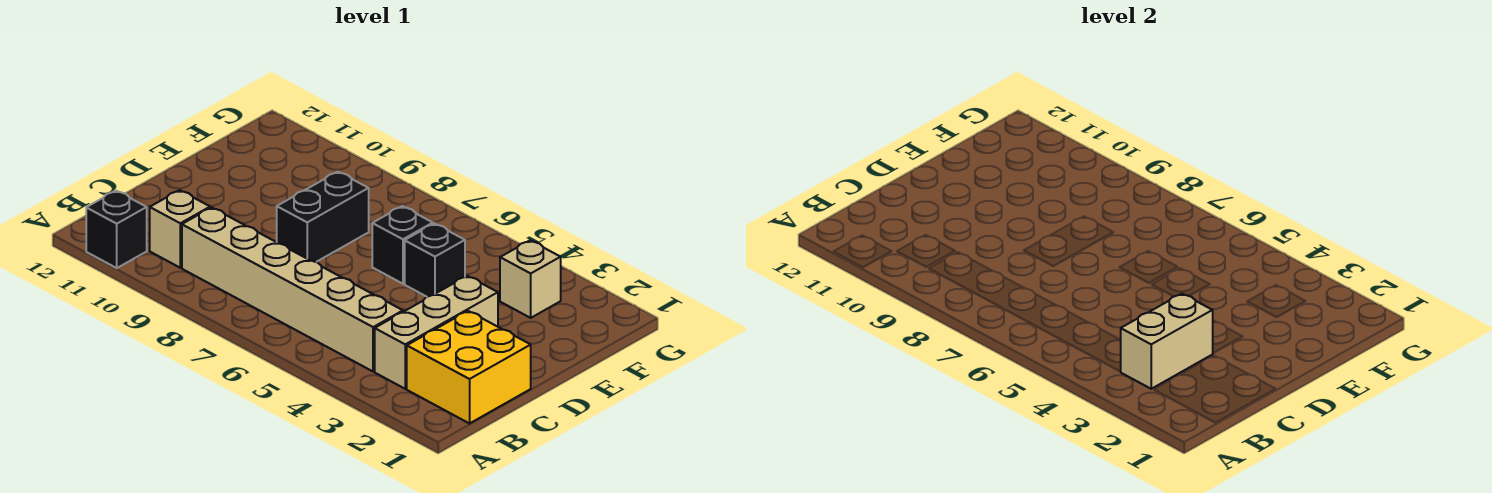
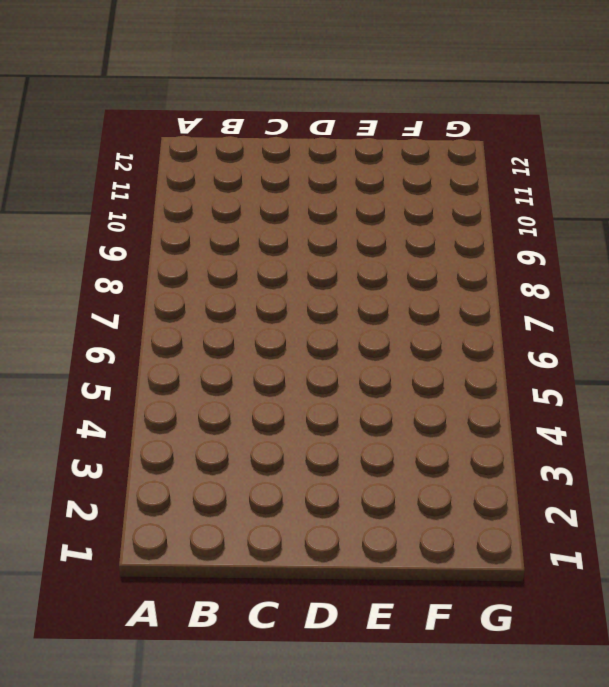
none -> black brick A11 level 1
none -> yellow brick B1:C2 level 1

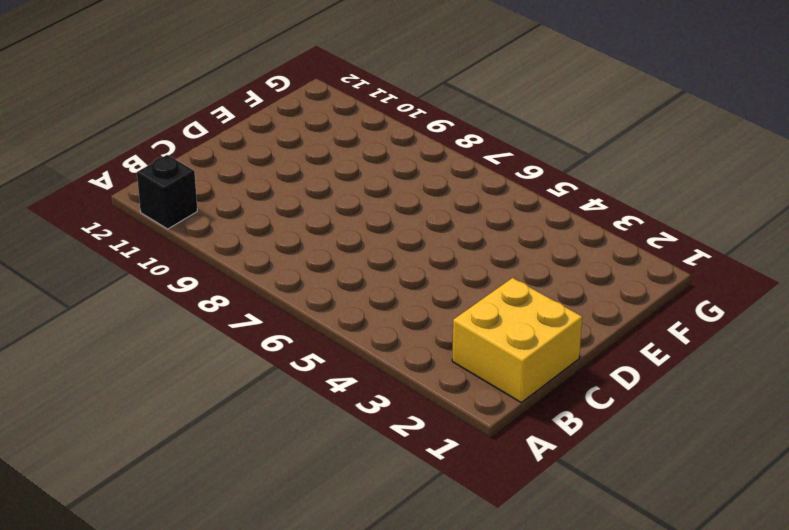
none -> tan brick B3:D3 level 1
none -> tan brick B4:B9 level 1

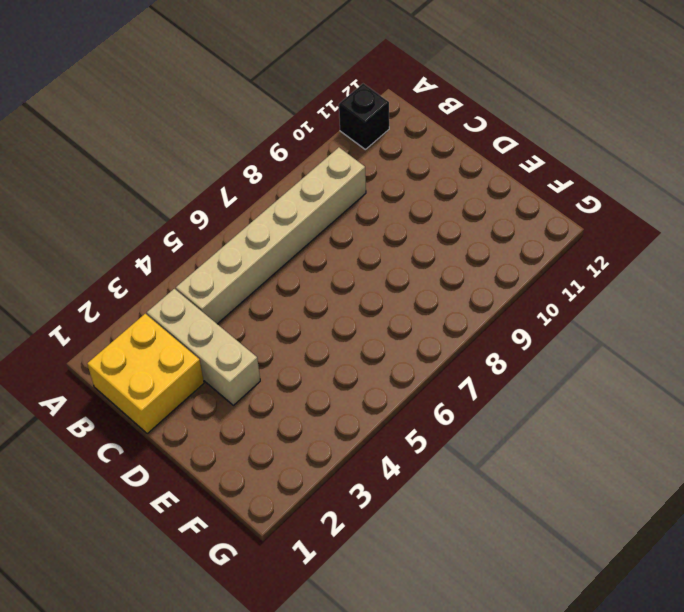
none -> tan brick B10 level 1
none -> black brick D8:E8 level 1

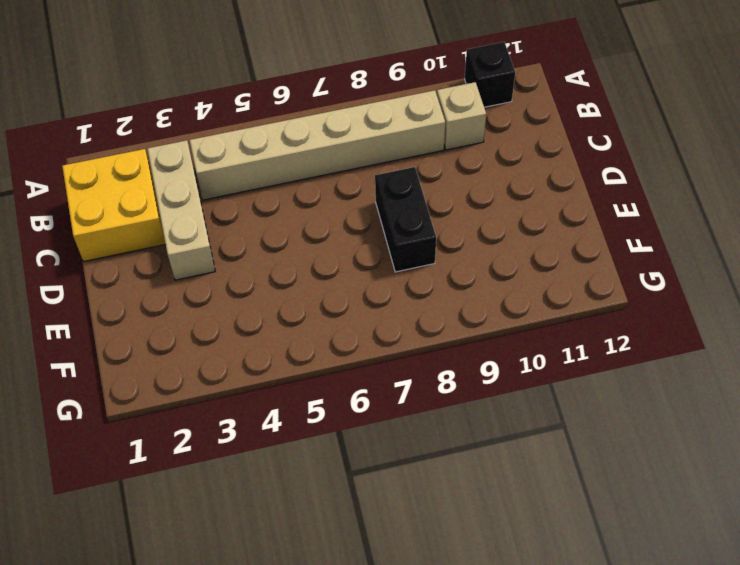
none -> black brick E5 level 1
none -> black brick E6 level 1

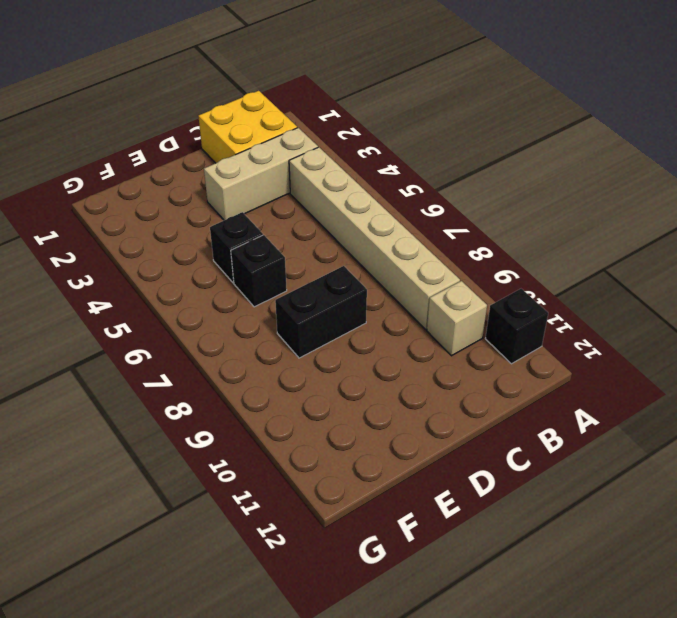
none -> tan brick F3 level 1
none -> tan brick B3:C3 level 2

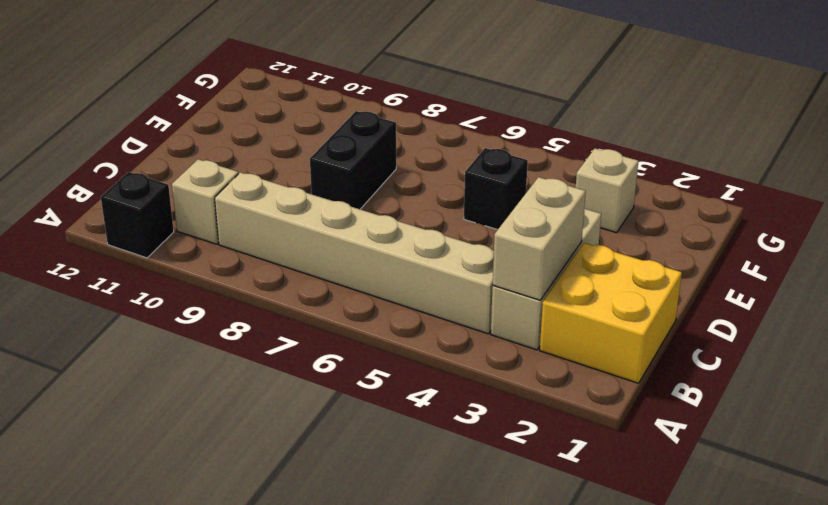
none -> black brick E6 level 1

